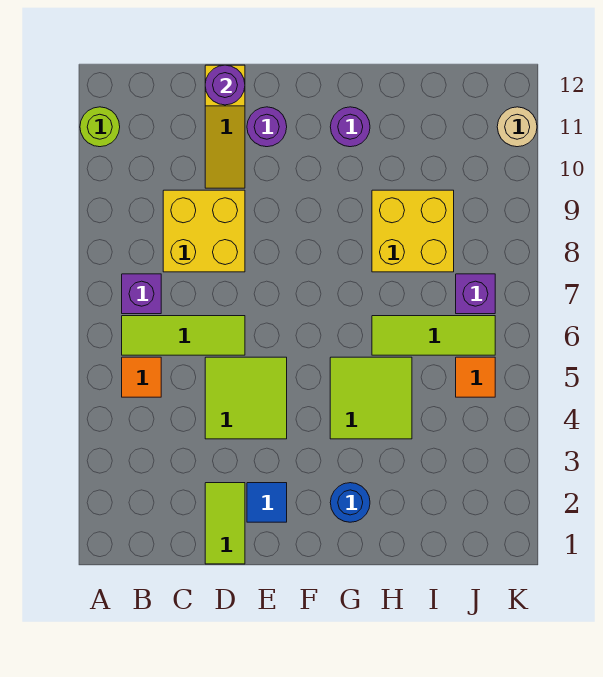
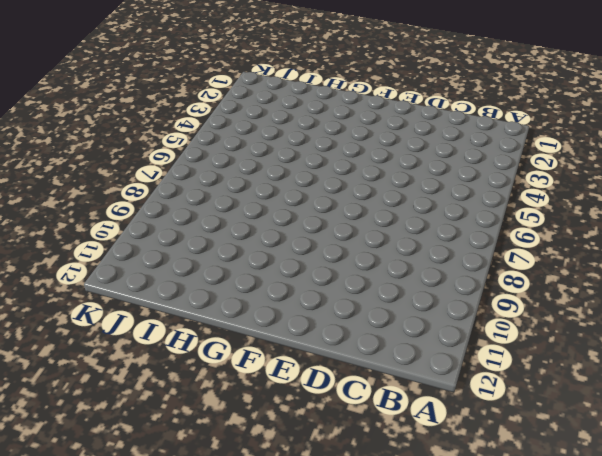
none -> lime round brick A11 level 1
none -> orange tile B5 level 1
none -> lime tile B6:D6 level 1

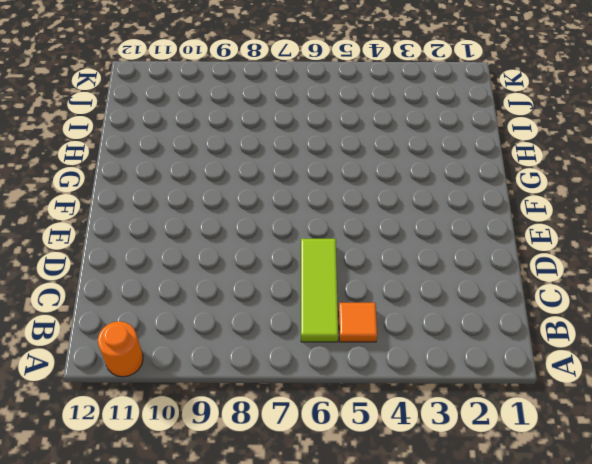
orange round brick A11 level 1 -> lime round brick A11 level 1
none -> purple brick B7 level 1
none -> yellow brick C8:D9 level 1
none -> lime tile D1:D2 level 1

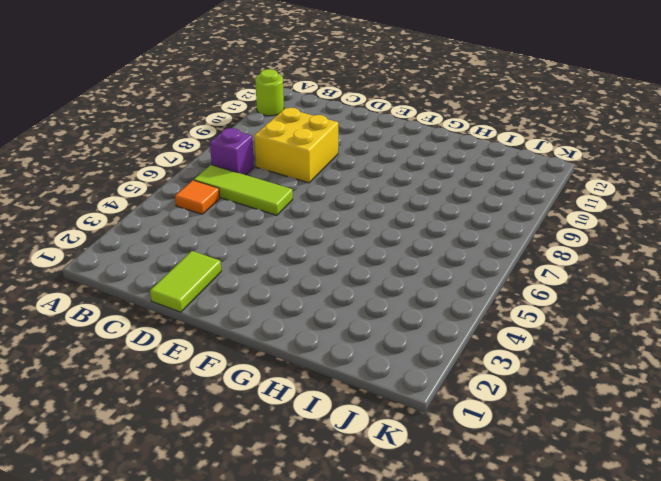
none -> lime tile D4:E5 level 1
none -> yellow slope D10:D12 level 1 top 12
none -> blue tile E2 level 1

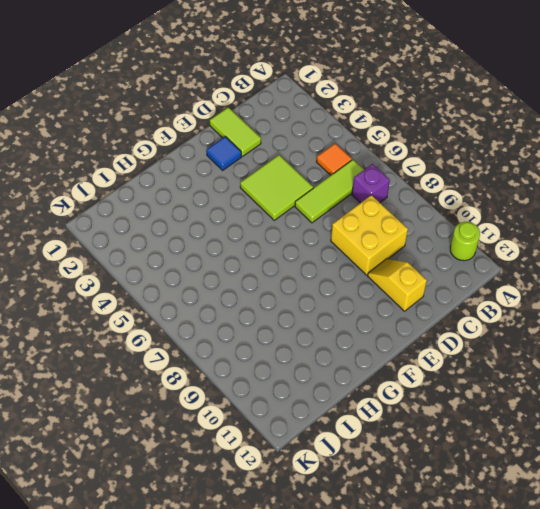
yellow slope D10:D11 level 1 top 11 -> yellow slope D10:D12 level 1 top 12
none -> purple round brick E11 level 1
none -> blue round brick G2 level 1
none -> lime tile G4:H5 level 1

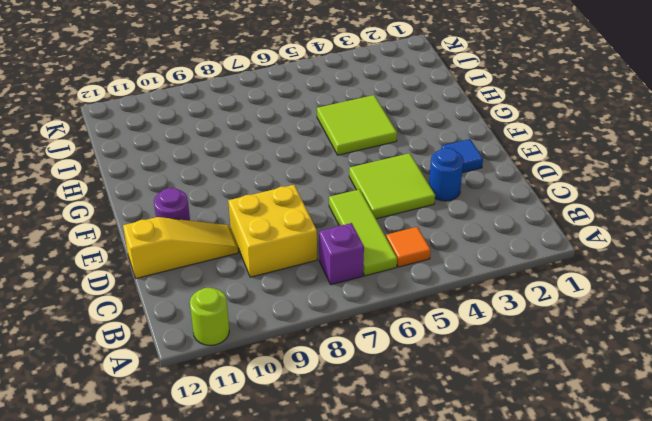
blue round brick D3 level 1 -> blue round brick G2 level 1
none -> lime tile D1:D2 level 1
none -> purple round brick G11 level 1
none -> lime tile H6:J6 level 1

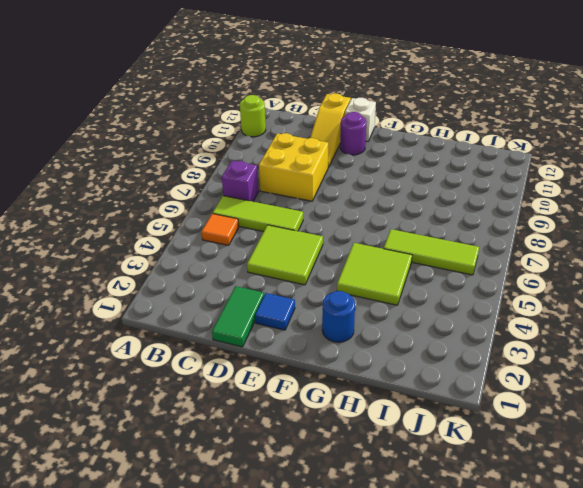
green tile D1:D2 level 1 -> lime tile D1:D2 level 1
white brick E12 level 1 -> none
none -> purple round brick G11 level 1
none -> yellow brick H8:I9 level 1
none -> orange tile J5 level 1

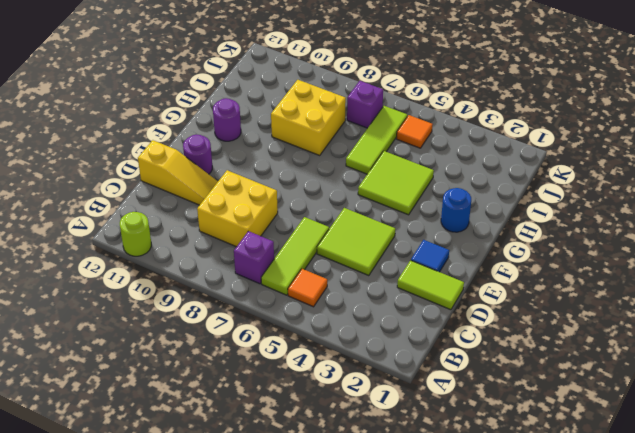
none -> tan round brick K11 level 1
none -> purple round brick D12 level 2

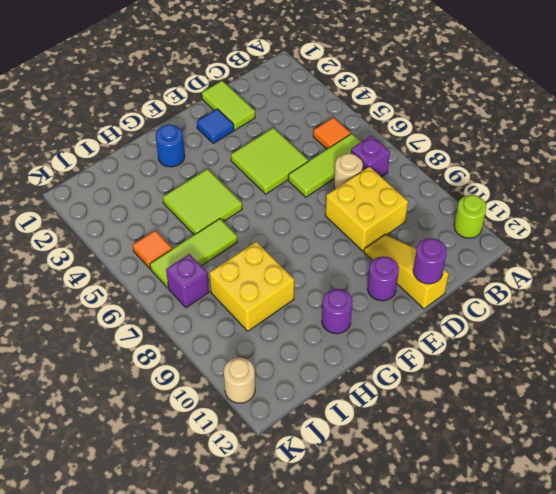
tan round brick C7 level 1 -> none

